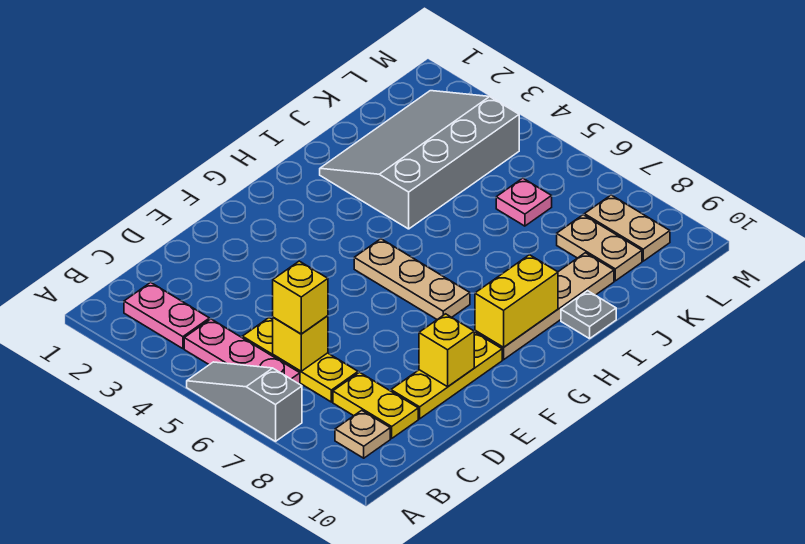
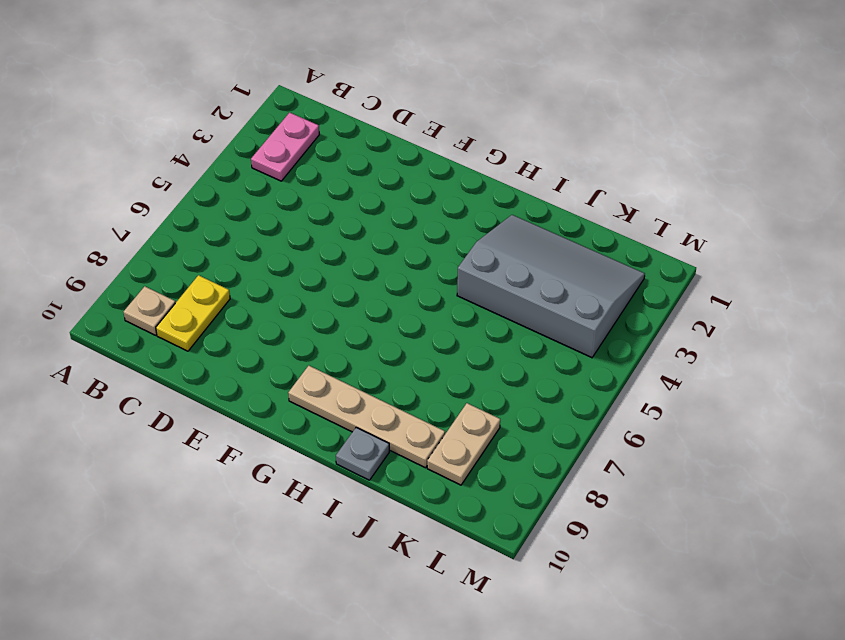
none -> grey slope A5:A7 level 1 top 7
none -> pink plate B4:B6 level 1
none -> yellow plate C5:C7 level 1

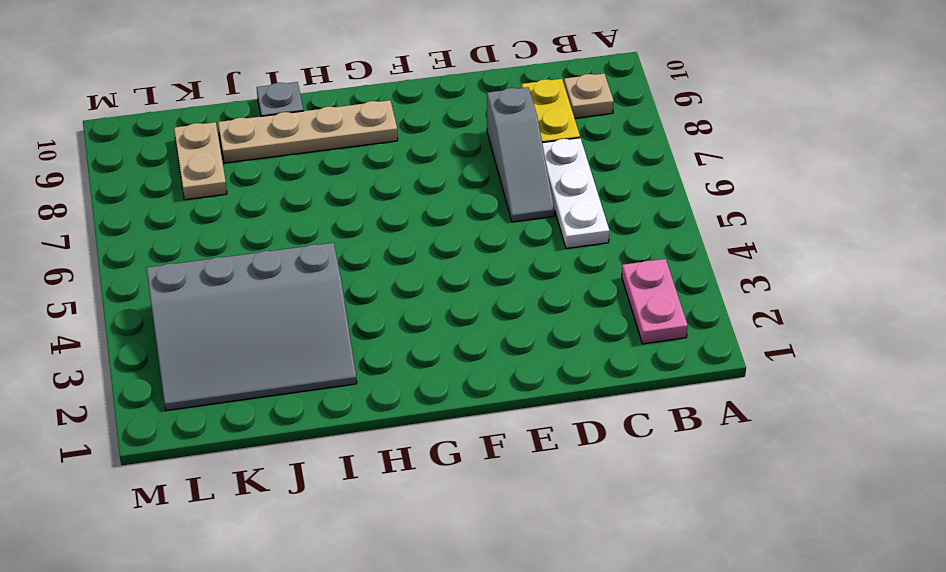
white plate C5:C7 level 1 -> yellow plate C5:C7 level 1
grey slope D6:D8 level 1 top 8 -> grey slope A5:A7 level 1 top 7
none -> pink plate B4:B6 level 1
none -> yellow plate D9:F9 level 1
none -> tan plate G5:G7 level 1

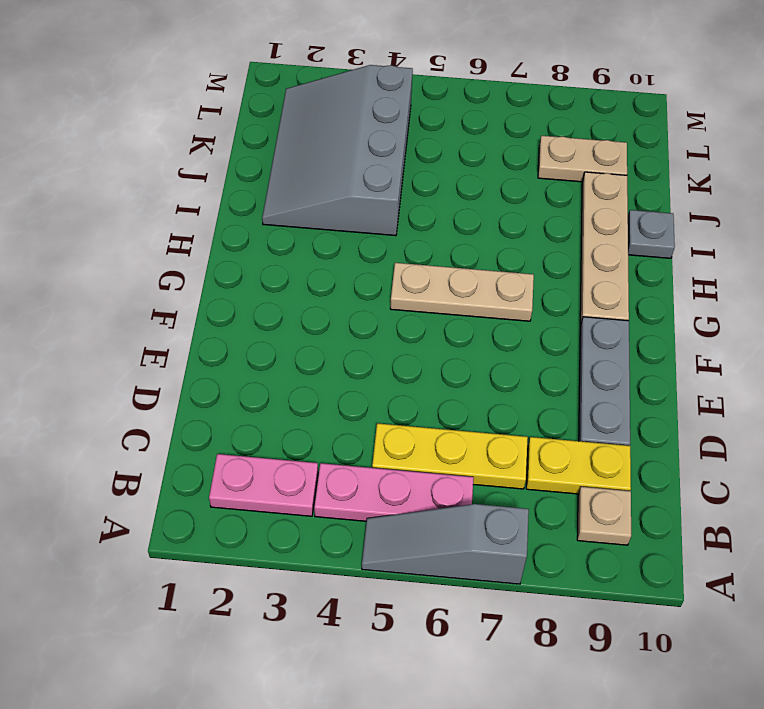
grey plate D9:F9 level 1 -> yellow plate D9:F9 level 1
none -> pink plate K6 level 1
none -> tan plate L8:L9 level 1
none -> yellow brick C6 level 2

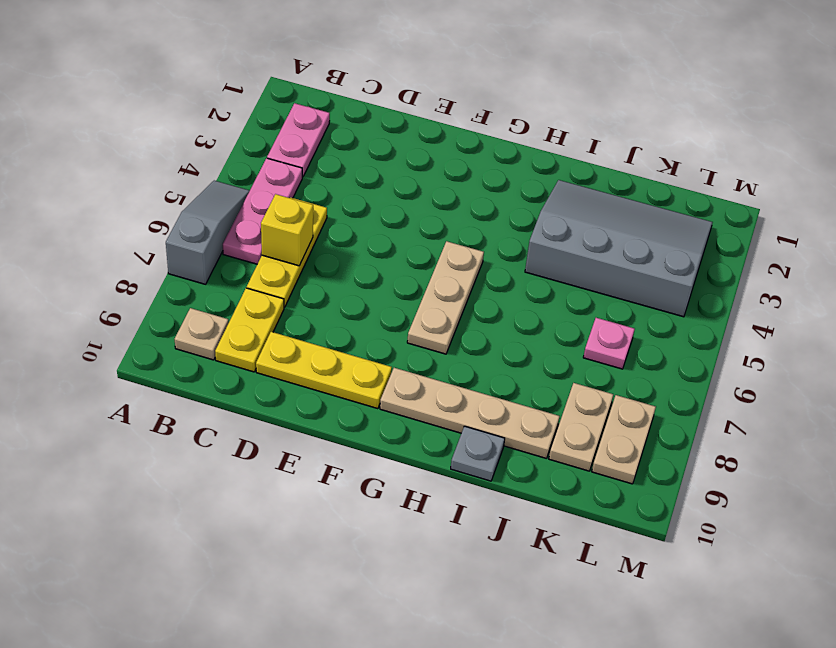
none -> yellow brick E9 level 2
none -> yellow brick G9:H9 level 2
none -> yellow brick C6 level 3

